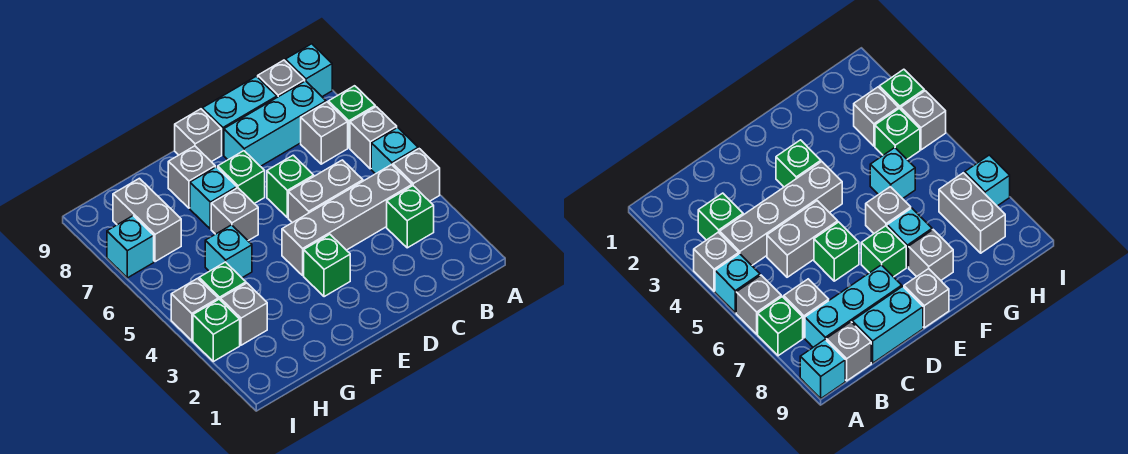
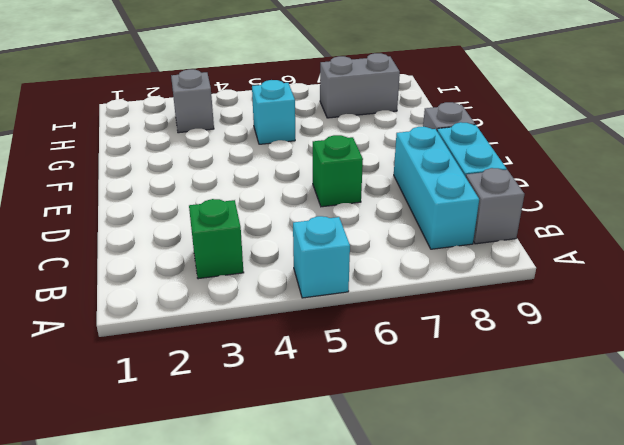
none -> grey brick A4 level 1
none -> grey brick A6 level 1
none -> green brick A7 level 1

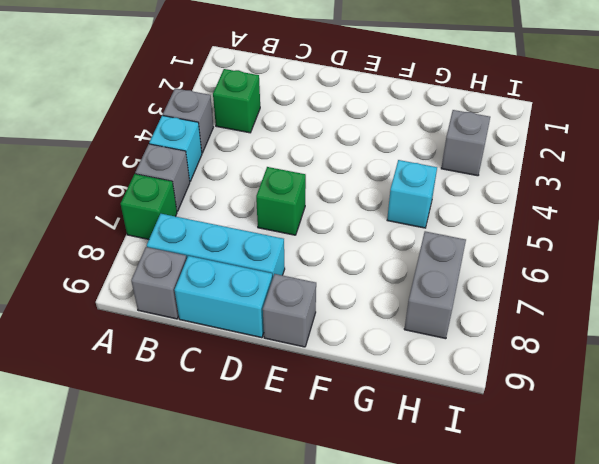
none -> cyan brick A9 level 1
none -> grey brick B4:E4 level 1
none -> grey brick B7 level 1

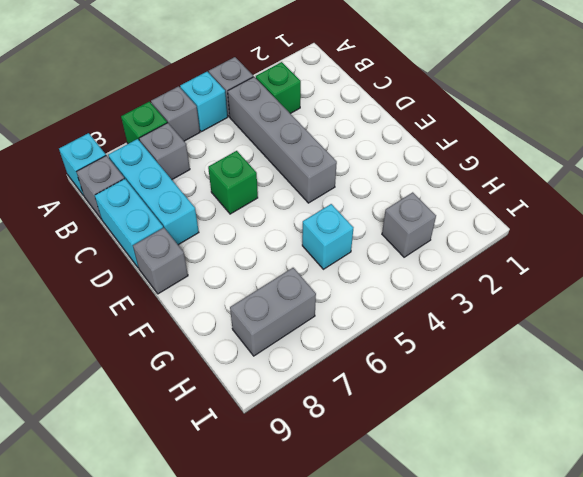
none -> grey brick C5:D5 level 1
none -> green brick E3 level 1
none -> green brick E7 level 1

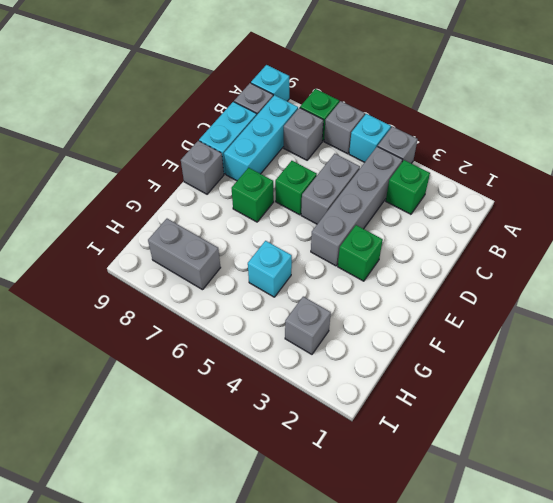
none -> grey brick F6 level 1
none -> cyan brick F7 level 1
none -> grey brick F8 level 1

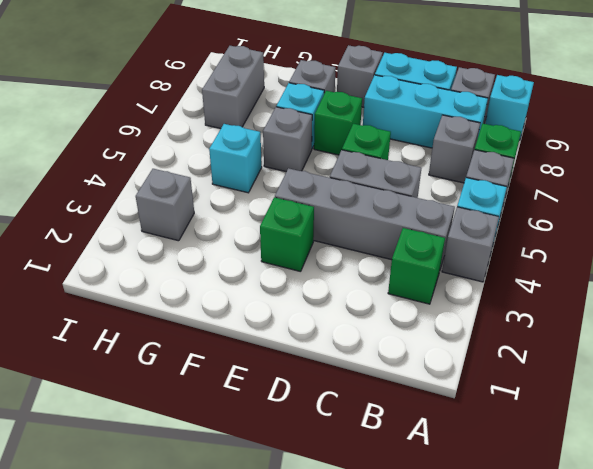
none -> green brick H4 level 1
none -> green brick I3 level 1
none -> grey brick I4 level 1

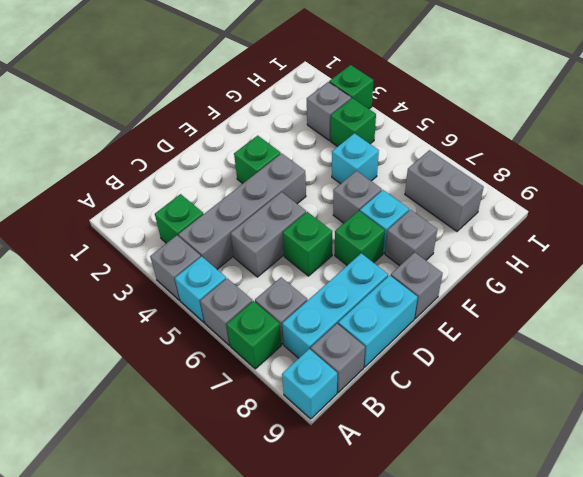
none -> grey brick I4 level 1
none -> cyan brick I7 level 1

